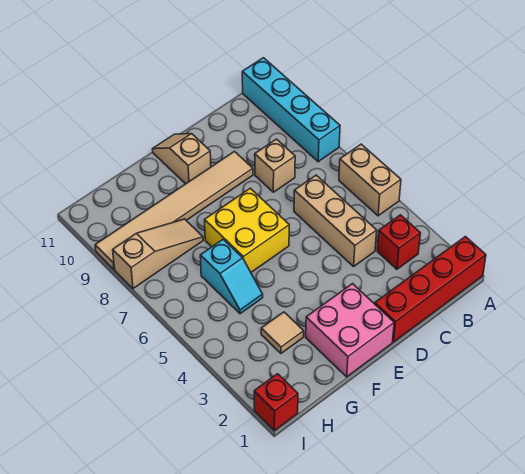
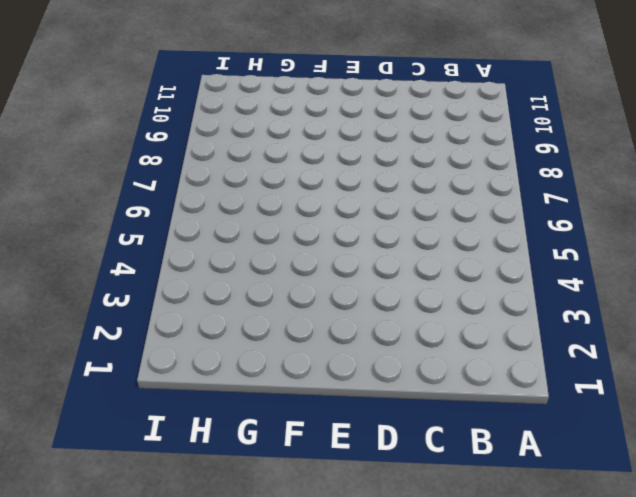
none -> red brick A1:D1 level 1
none -> tan brick A5:A6 level 1
none -> cyan brick A8:A11 level 1

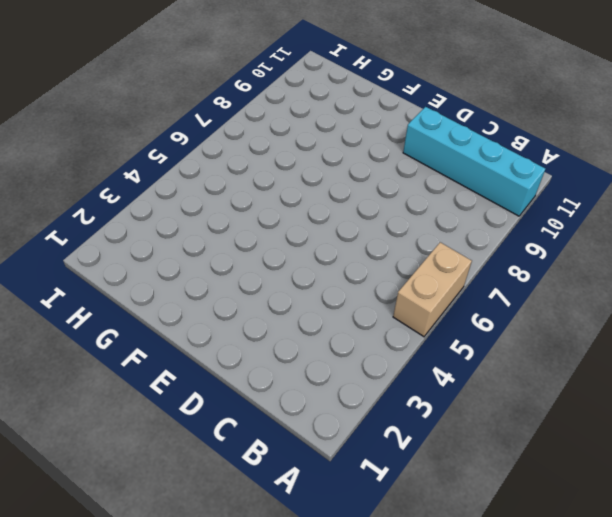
cyan brick A10:D10 level 1 -> cyan brick A8:A11 level 1
none -> red brick A1:D1 level 1
none -> red brick B3 level 1
none -> tan brick C4:C6 level 1

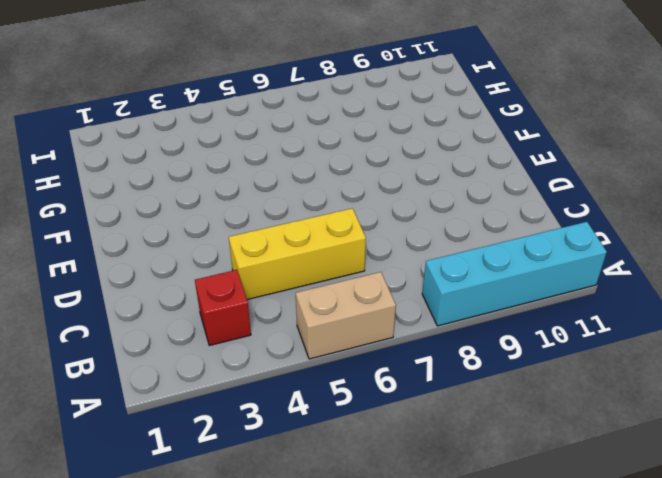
yellow brick C4:C6 level 1 -> tan brick C4:C6 level 1
none -> red brick A1:D1 level 1
none -> tan brick C8 level 1
none -> tan tile D9:I9 level 1

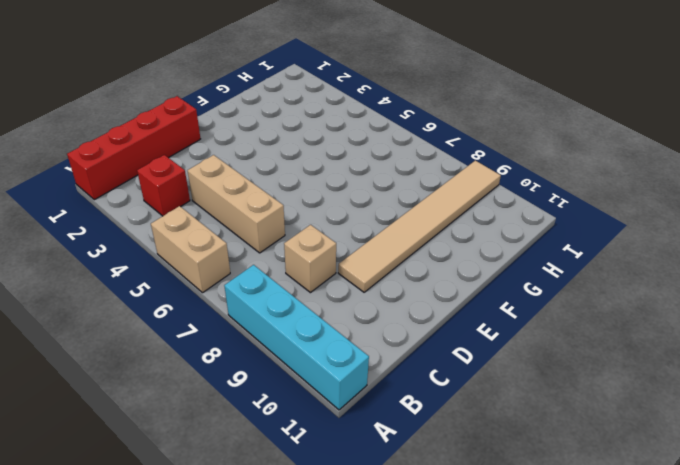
none -> pink brick E1:F2 level 1
none -> yellow brick E6:F7 level 1
none -> tan slope E10:E11 level 1 top 10

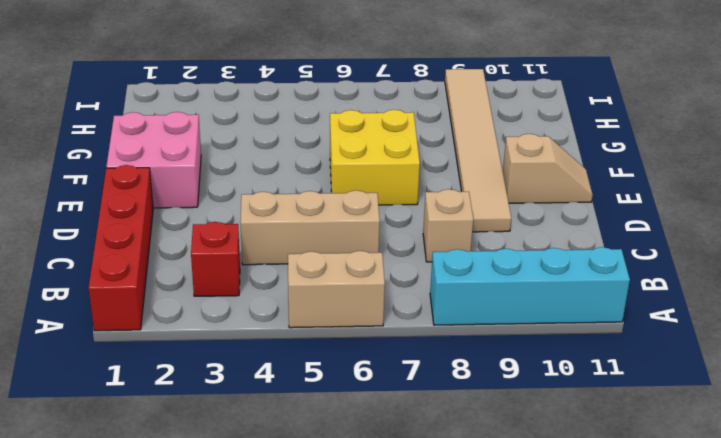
none -> tan tile G3 level 1
none -> cyan slope G5:G6 level 1 top 6
none -> tan slope G8:I8 level 1 top I

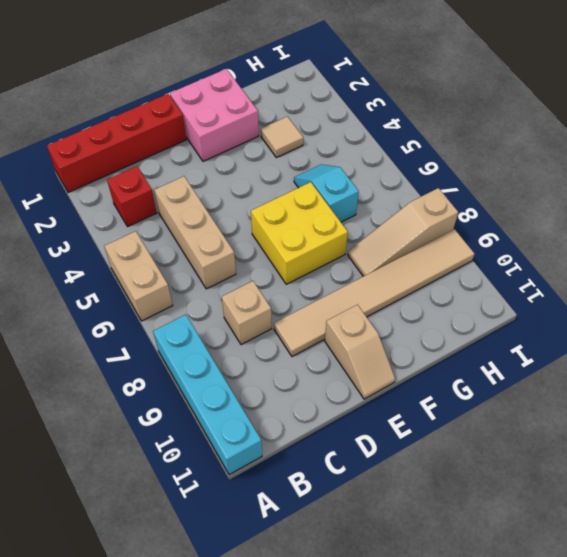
none -> red brick I1 level 1

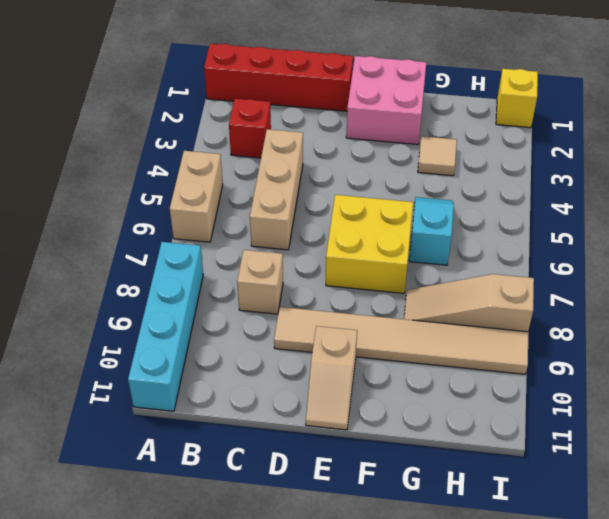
yellow brick I1 level 1 -> red brick I1 level 1

